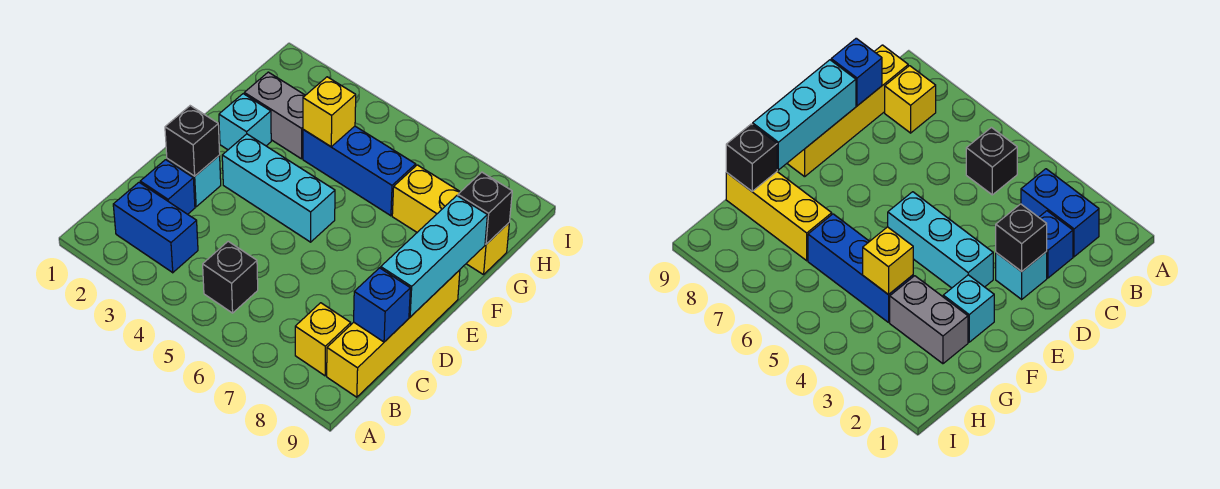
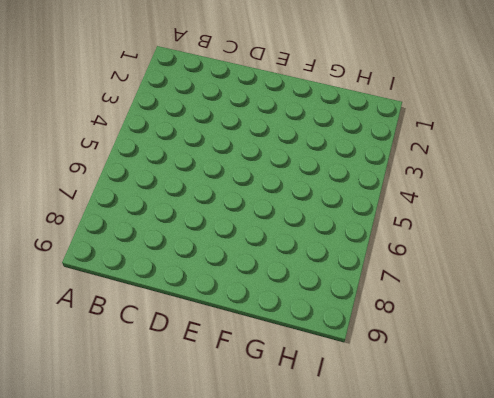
none -> blue brick B2:B3 level 1
none -> black brick B5 level 1
none -> yellow brick B8 level 1

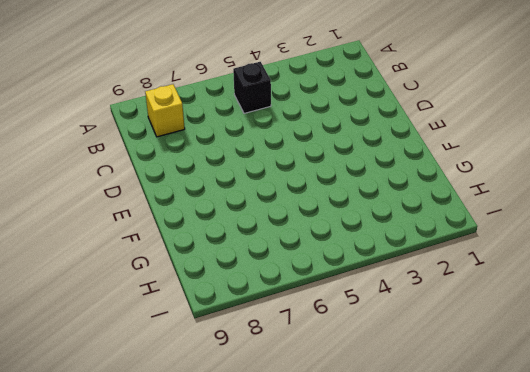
none -> blue brick B2:B3 level 1
none -> yellow brick B9:E9 level 1
none -> blue brick C2 level 1

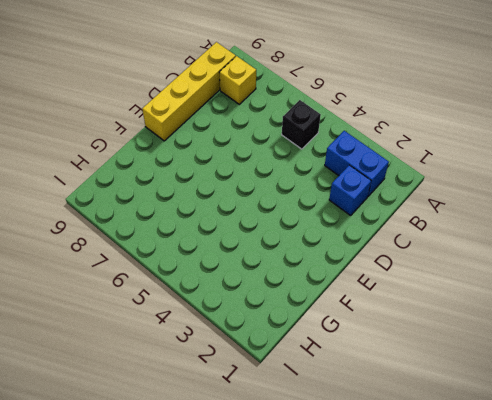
none -> cyan brick D2 level 1
none -> cyan brick E3:E5 level 1
none -> cyan brick F2 level 1

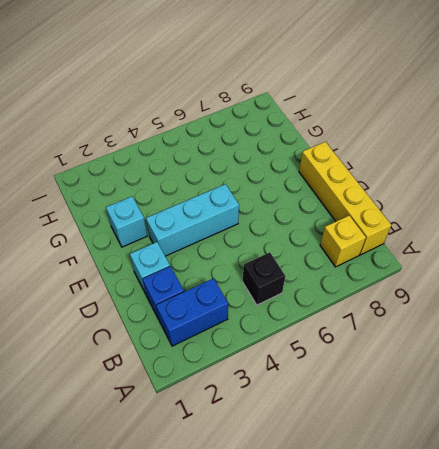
none -> grey brick G2:G3 level 1
none -> blue brick G4:G6 level 1
none -> yellow brick G7:G9 level 1

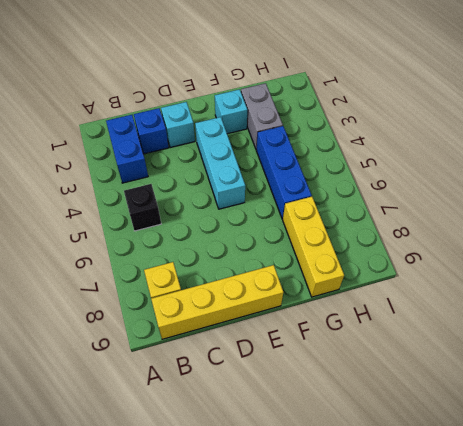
none -> blue brick C9 level 2
none -> black brick D2 level 2
none -> cyan brick D9:F9 level 2

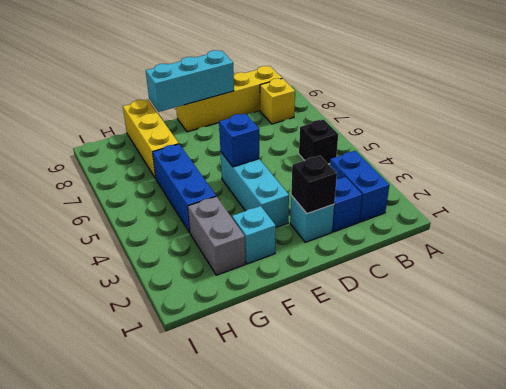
blue brick E5 level 2 -> blue brick C9 level 2
none -> yellow brick G4 level 2
none -> black brick G9 level 2

